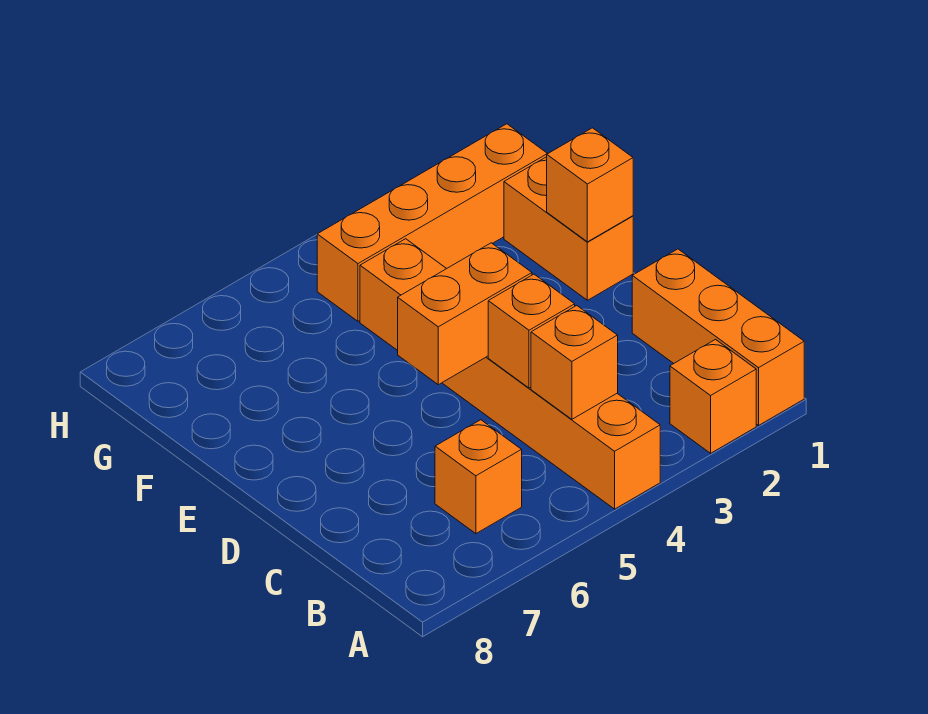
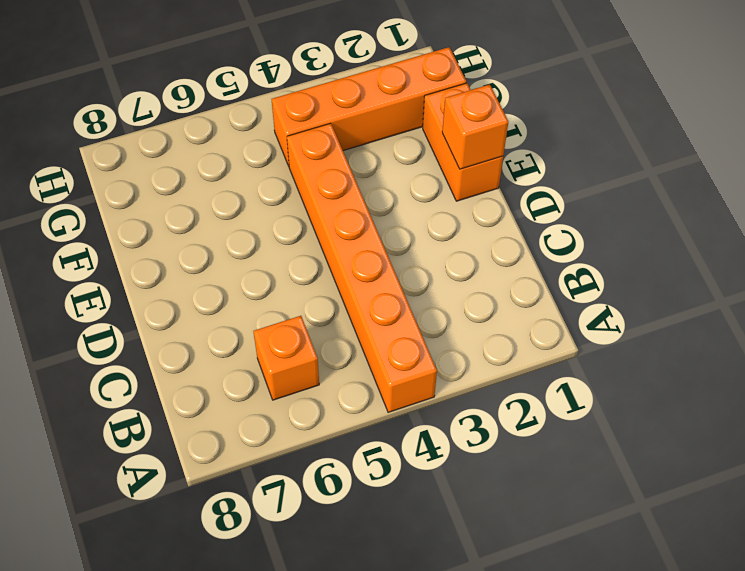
none -> orange brick A1:C1 level 1
none -> orange brick A2 level 1

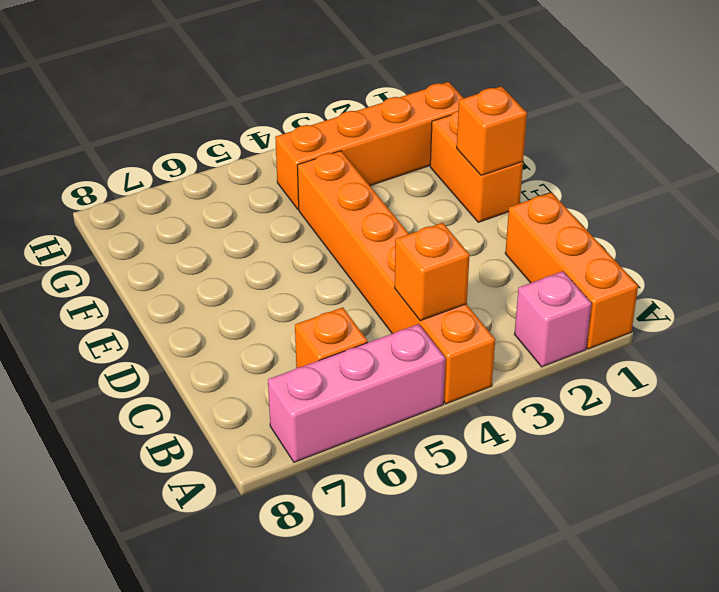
pink brick A2 level 1 -> orange brick A2 level 1
pink brick A5:A7 level 1 -> none
none -> orange brick C4 level 2
none -> orange brick D4:D5 level 2

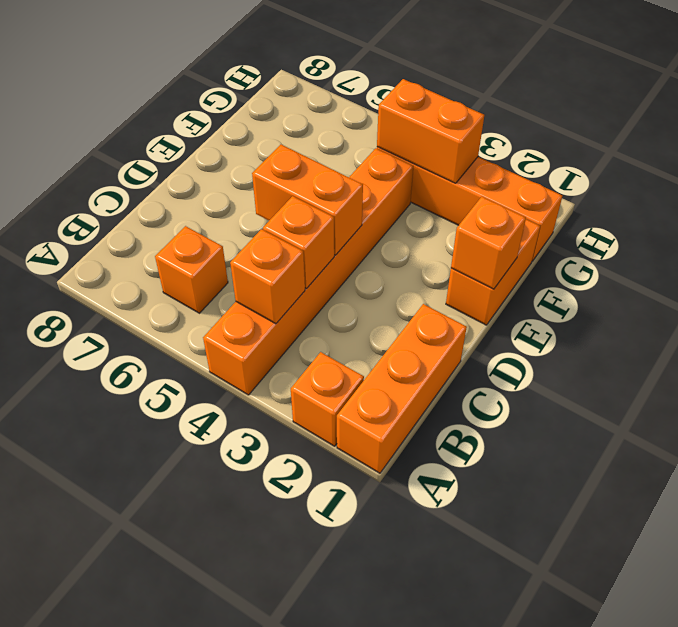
orange brick G3:G4 level 2 -> none

